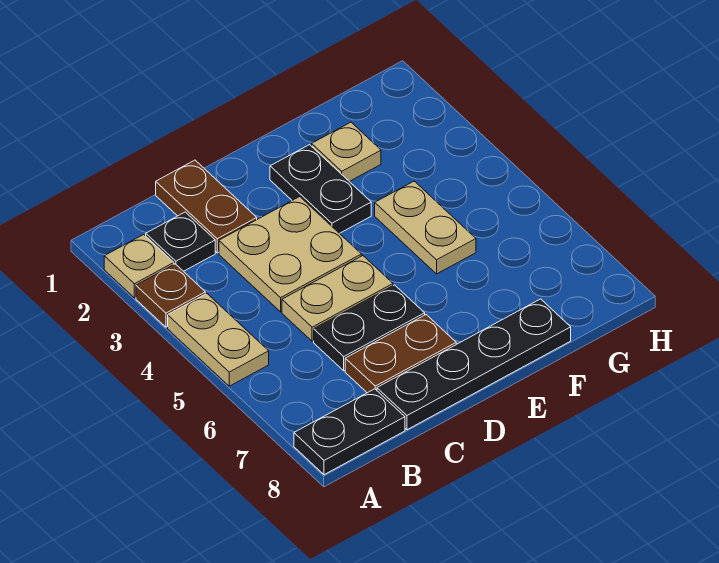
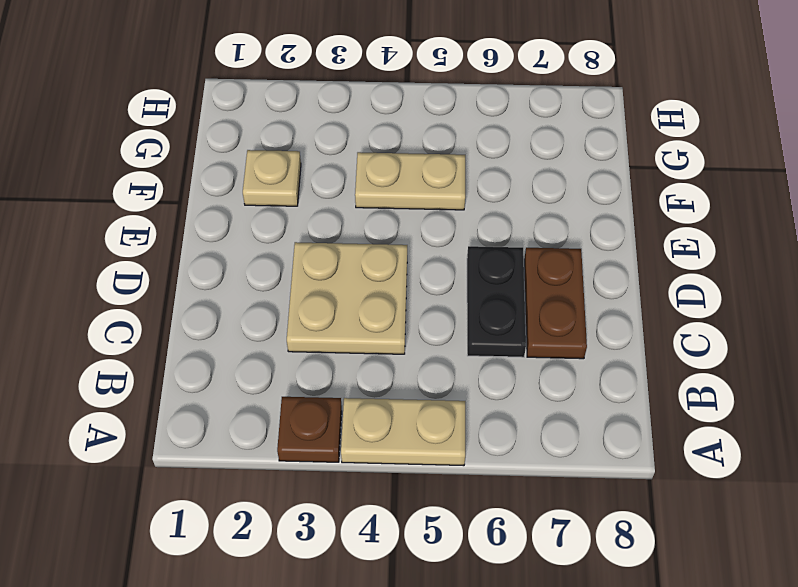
none -> tan plate A2 level 1
none -> black plate A8:B8 level 1
none -> black plate B2 level 1

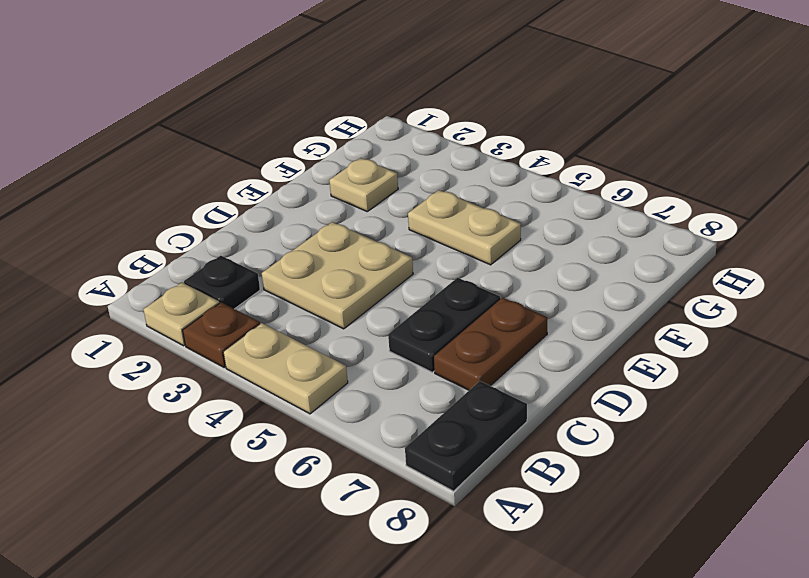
none -> brown plate C1:C2 level 1
none -> tan plate C5:D5 level 1
none -> black plate C8:F8 level 1

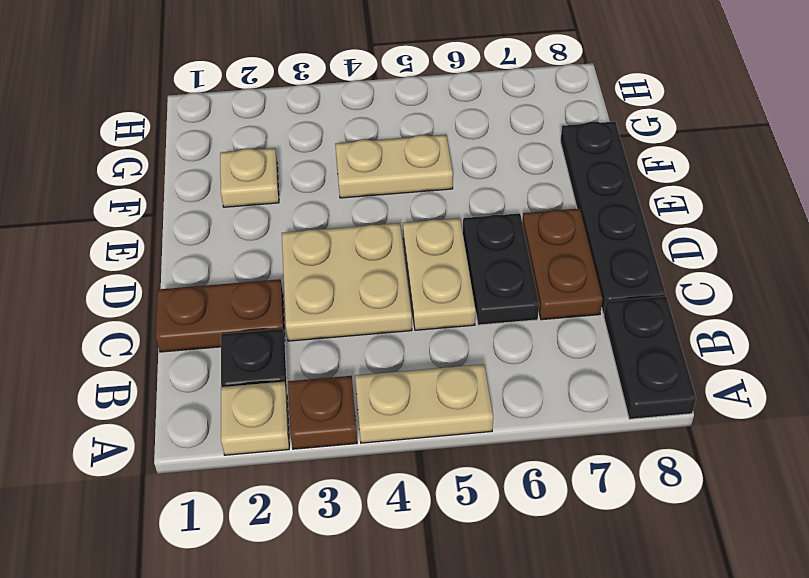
none -> black plate E2:E3 level 1

